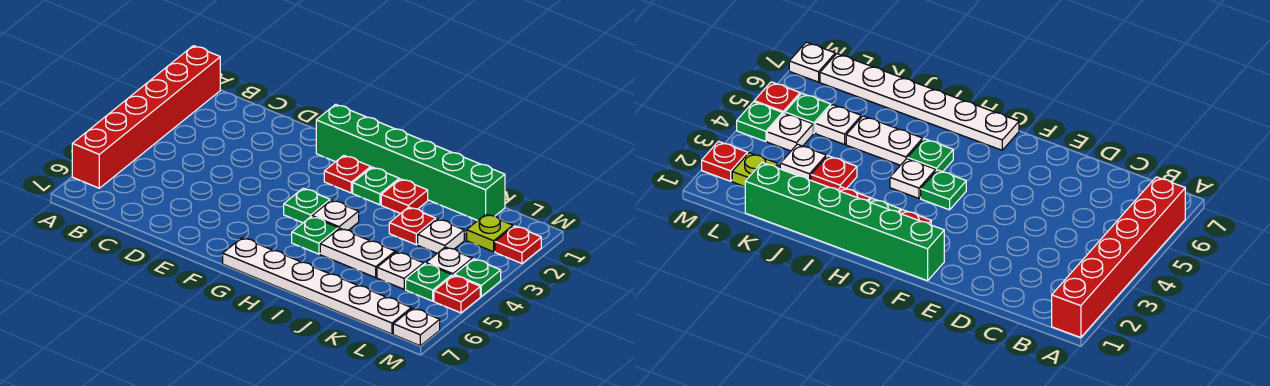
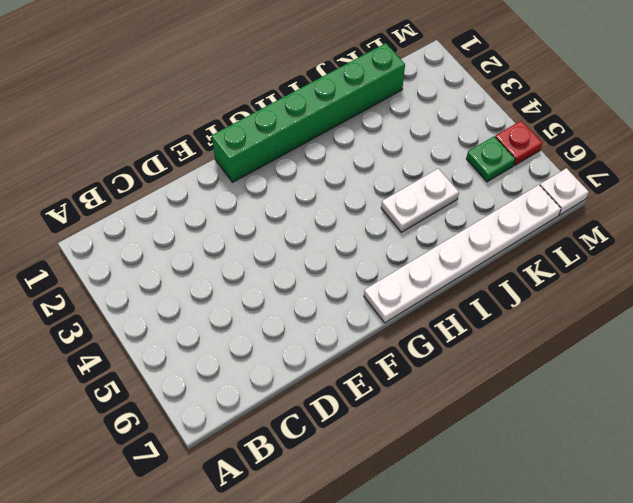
none -> red brick A1:A6 level 1
none -> red plate G2 level 1
none -> green plate G4 level 1

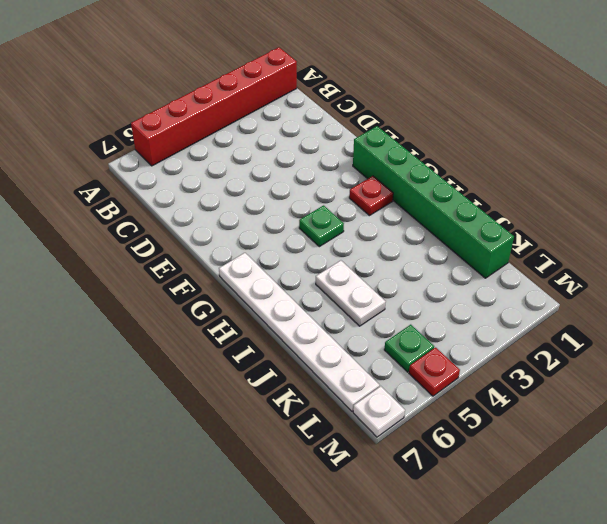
none -> green plate H2 level 1
none -> white plate H4 level 1
none -> green plate H5 level 1

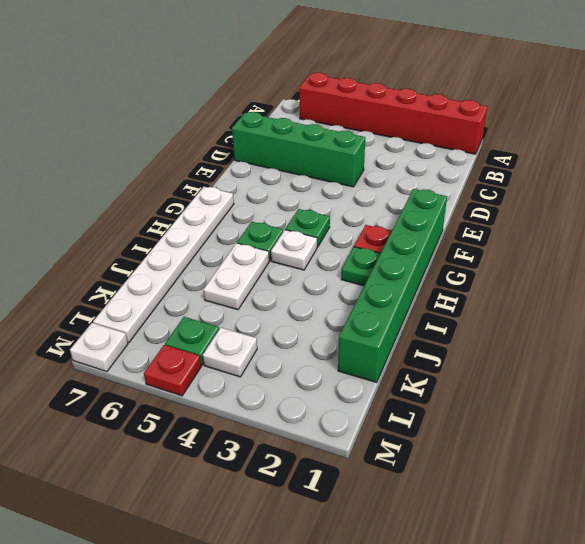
green brick D4:D7 level 1 -> none
none -> red plate I2 level 1
none -> red plate J3 level 1
none -> white plate K3 level 1

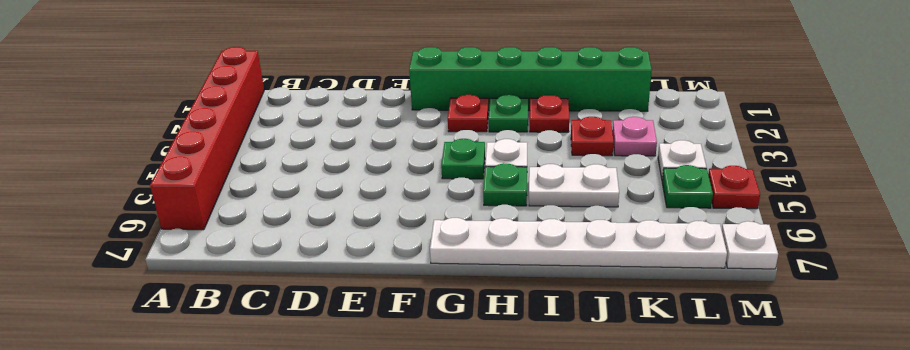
pink plate K3 level 1 -> white plate K3 level 1
none -> white plate K5 level 1
none -> lime plate L2 level 1
none -> red plate M2 level 1

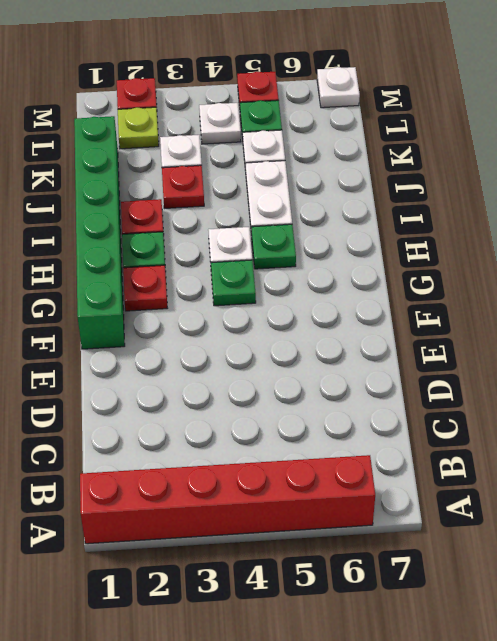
none -> white plate G7:L7 level 1
none -> green plate M4 level 1

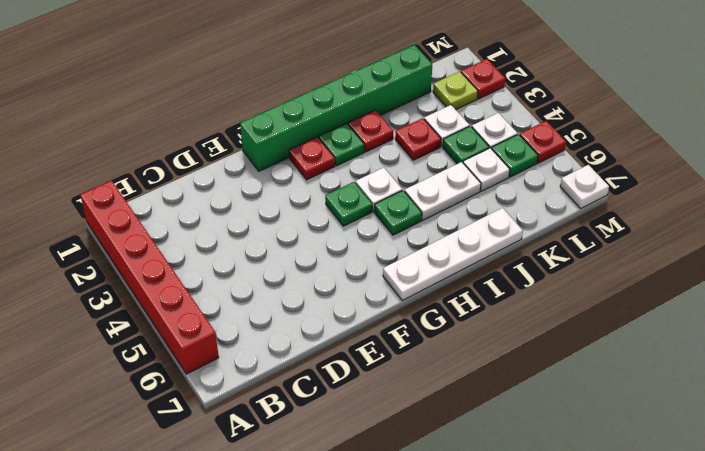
white plate G7:J7 level 1 -> white plate G7:L7 level 1
green plate K4 level 1 -> green plate M4 level 1

